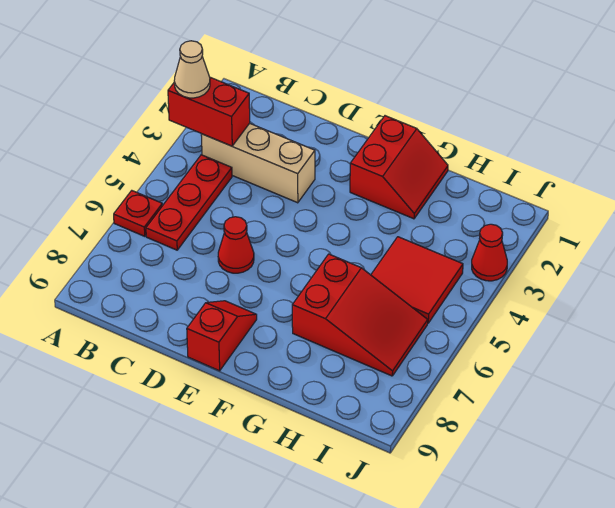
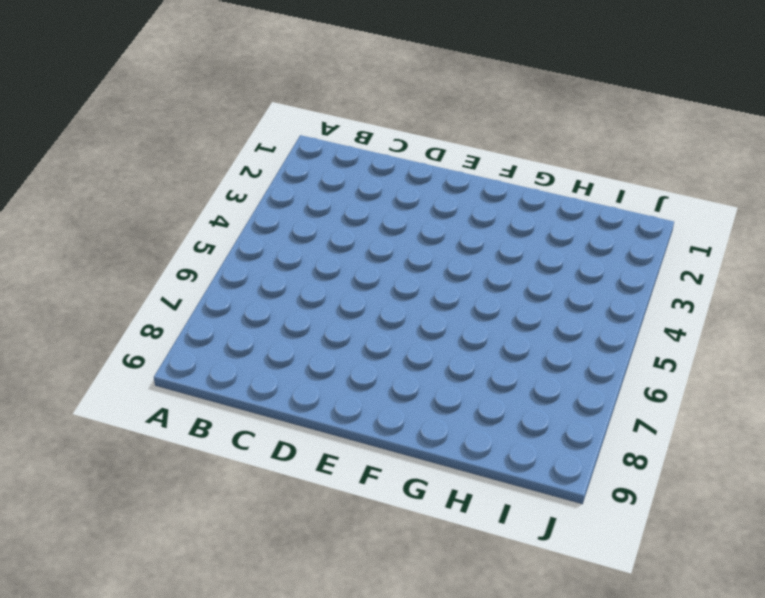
none -> red plate A6 level 1
none -> tan brick B3:D3 level 1

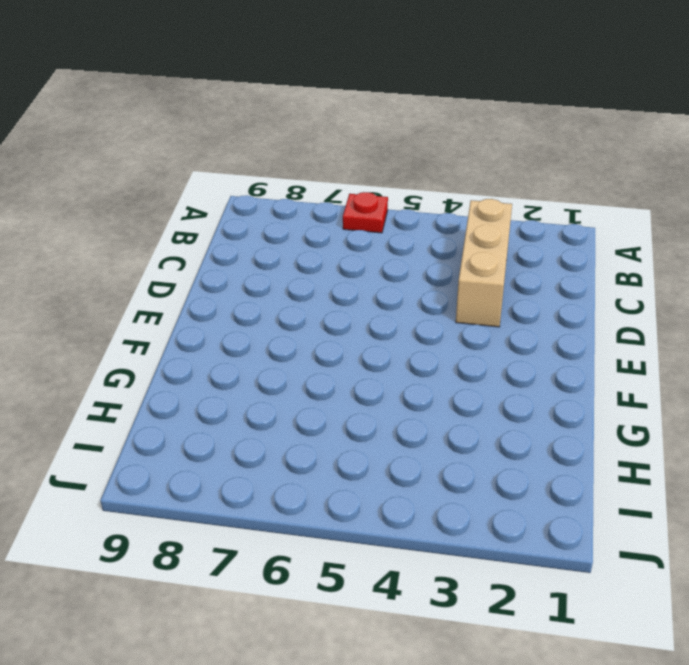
none -> red plate B4:B6 level 1
none -> red cone D6 level 1

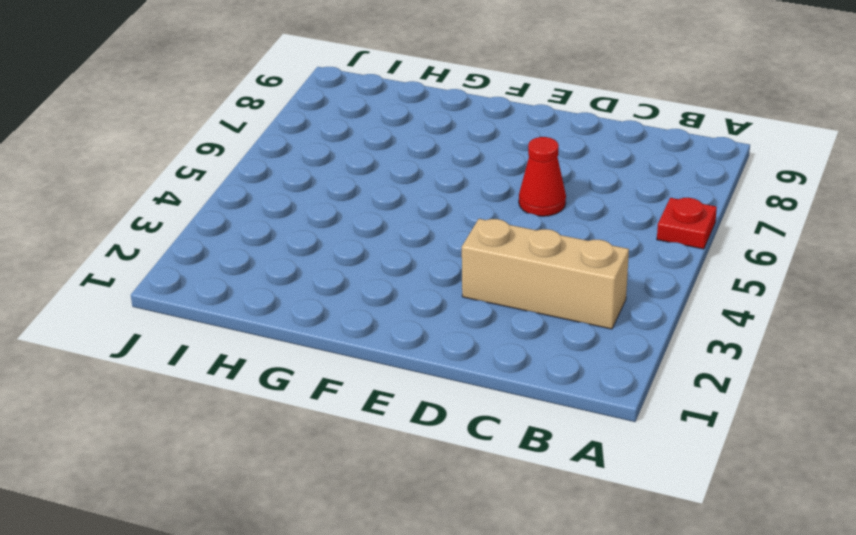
none -> red plate B4:B6 level 1
none -> red slope E8:E9 level 1 top 9

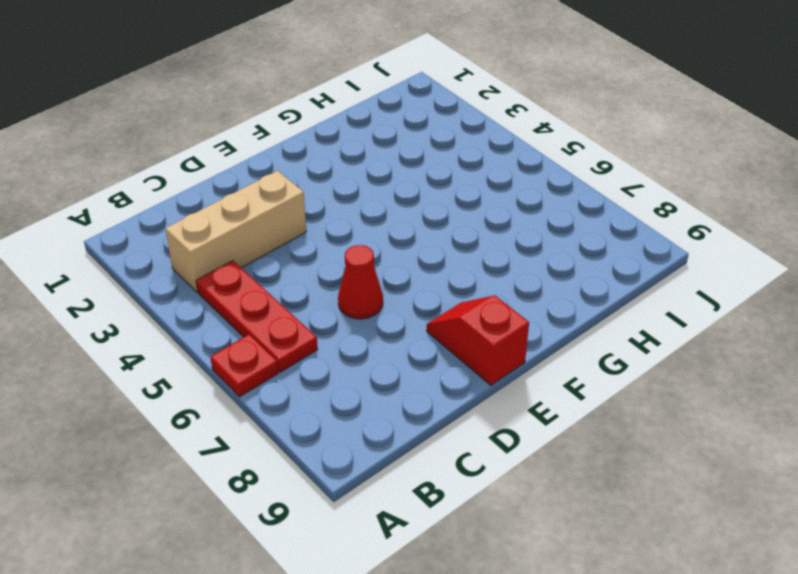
none -> red slope F1:G2 level 1 top F
none -> red slope G6:I7 level 1 top G

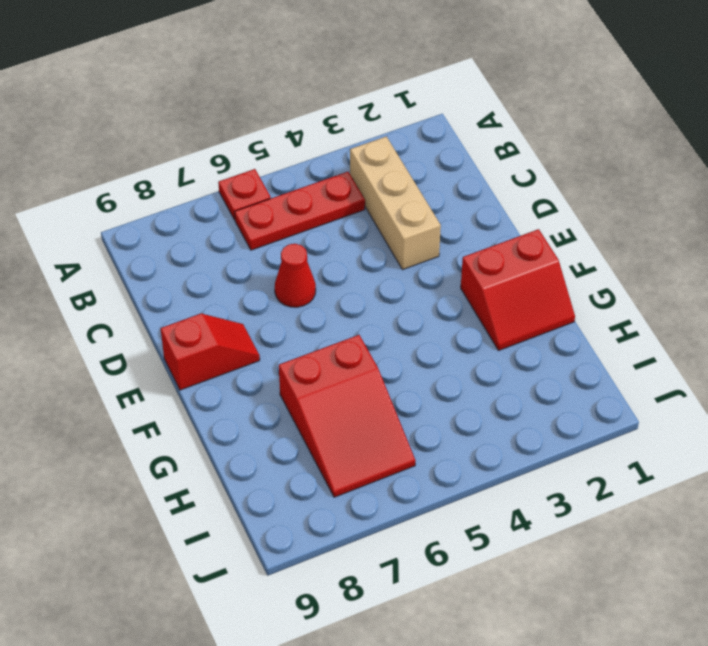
none -> red tile H4:I5 level 1
none -> red cone J3 level 1

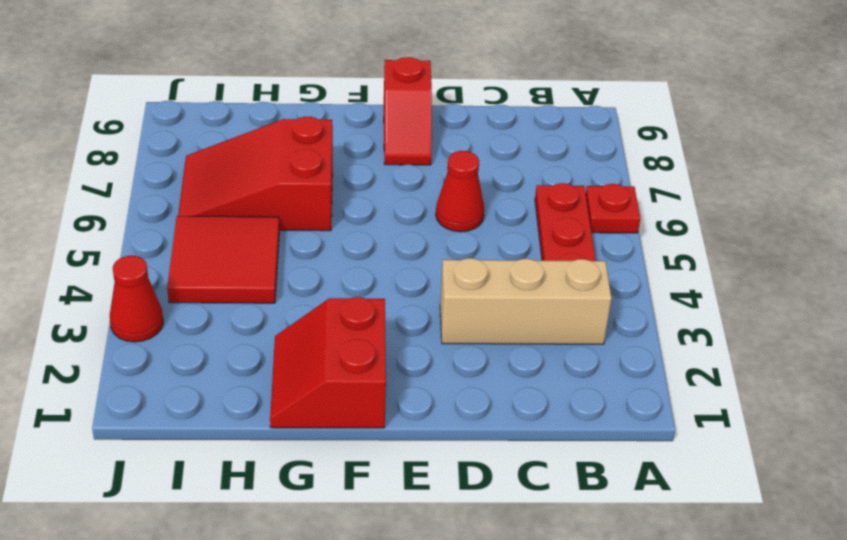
none -> red brick A3:B3 level 2
none -> tan cone A3 level 3

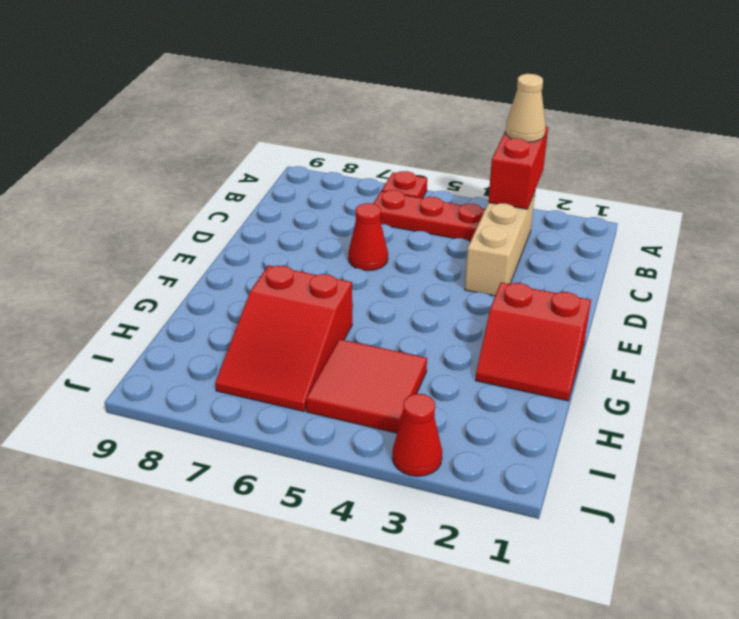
none -> red slope E8:E9 level 1 top 9

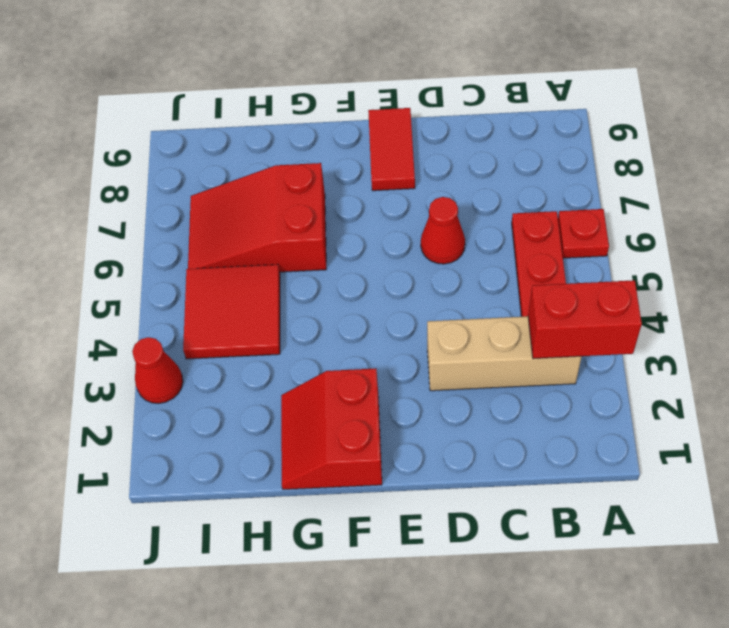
red tile E8:E9 level 1 -> red slope E8:E9 level 1 top 9
none -> tan cone A3 level 3

